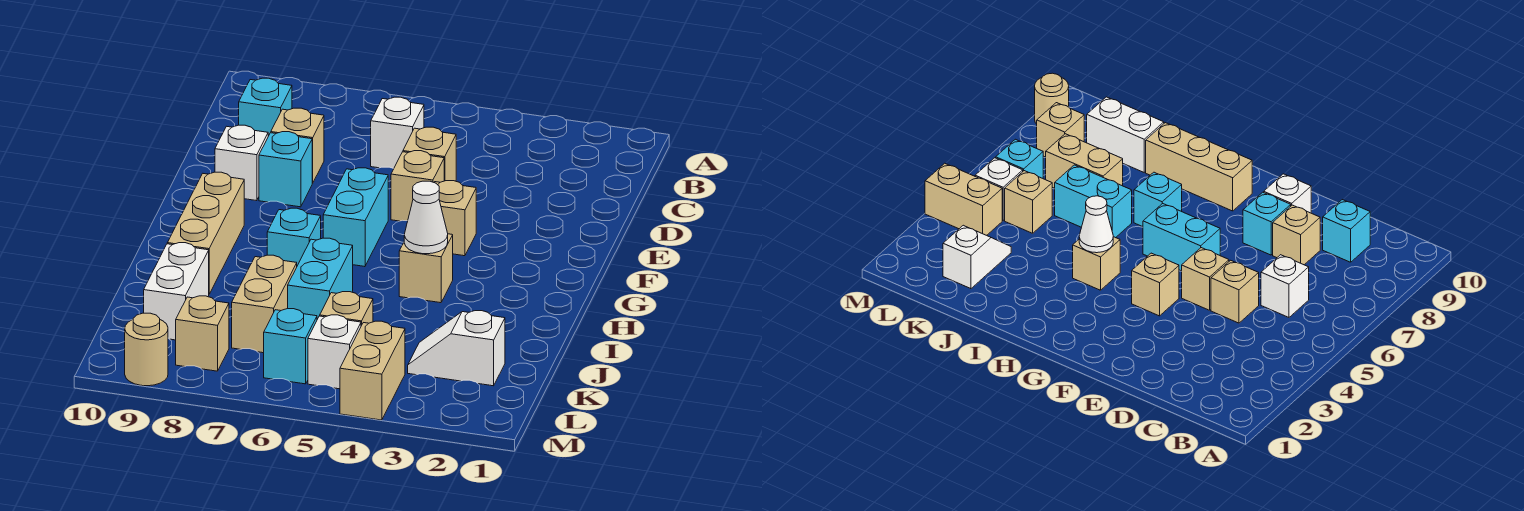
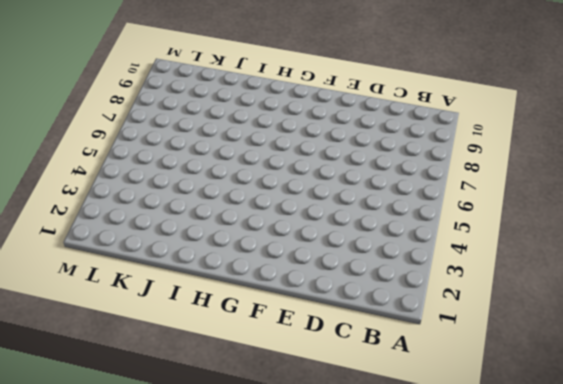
none -> white brick C6 level 1
none -> cyan brick C9 level 1
none -> tan brick D5 level 1

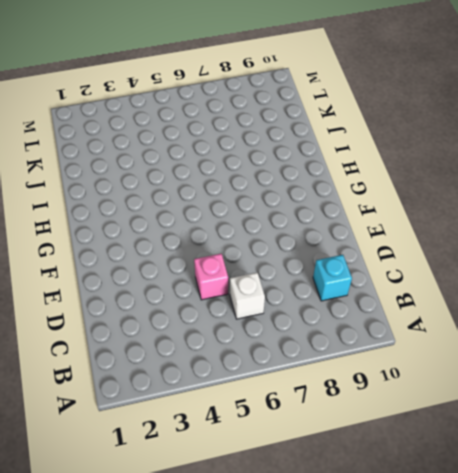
pink brick D5 level 1 -> tan brick D5 level 1
none -> tan brick D8 level 1
none -> tan brick E5 level 1
none -> cyan brick E8 level 1

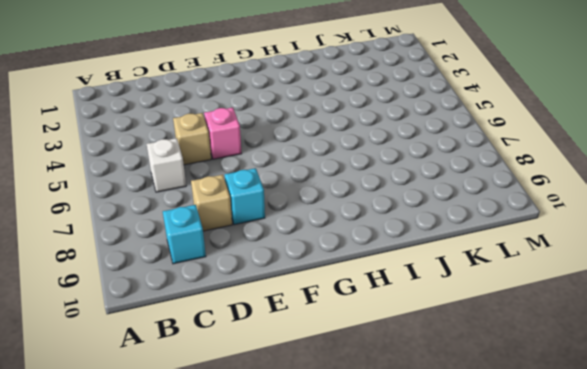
pink brick E5 level 1 -> tan brick E5 level 1
none -> white brick E9 level 1
none -> tan brick F4 level 1
none -> cyan brick F6:G6 level 1

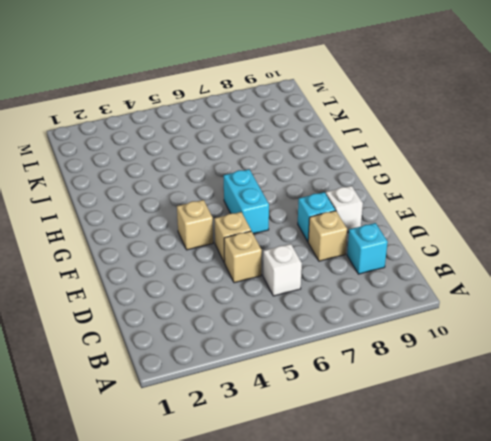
none -> tan brick G9:I9 level 1
none -> tan brick H4 level 1
none -> cyan brick H7 level 1

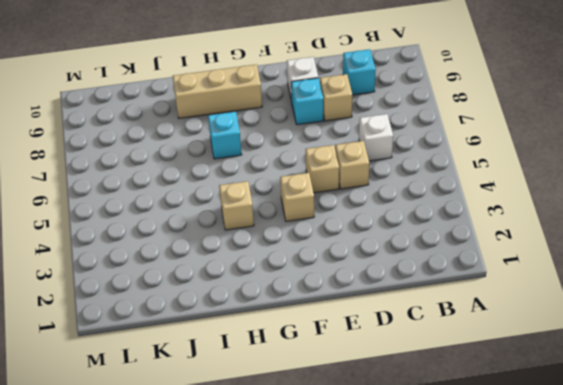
none -> cyan brick F6:G6 level 1
none -> cyan brick I6:J6 level 1
none -> tan brick J7:K7 level 1

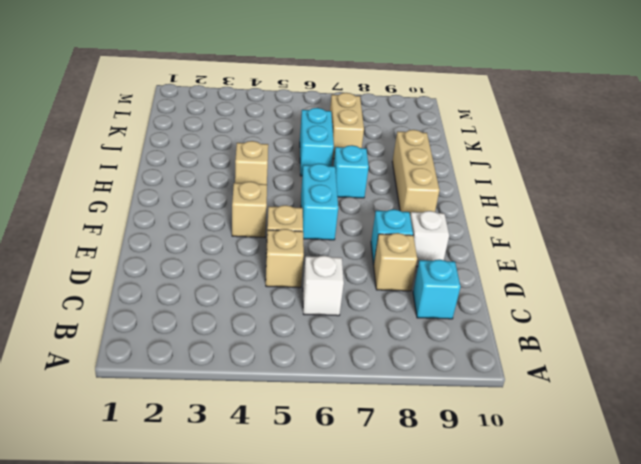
none -> white brick J9:K9 level 1
none -> white slope K2:K3 level 1 top 2
none -> tan brick K5 level 1

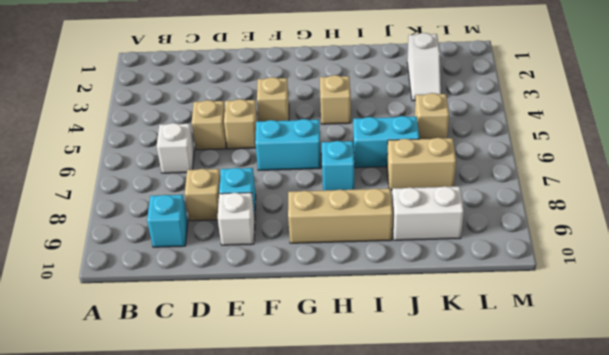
none -> tan brick L4:M4 level 1
none -> white brick L5 level 1
none -> cyan brick L6 level 1

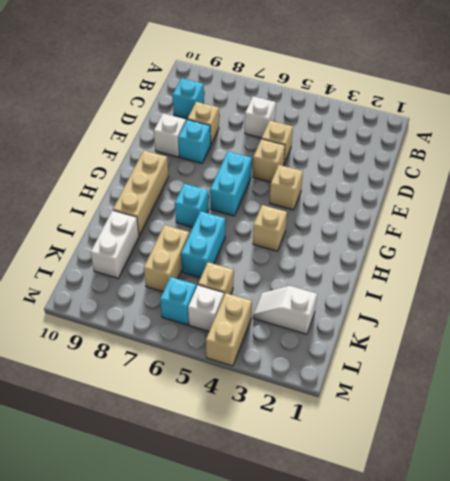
none -> tan brick L8 level 1
none -> tan round brick M9 level 1
none -> white cone H4 level 2

